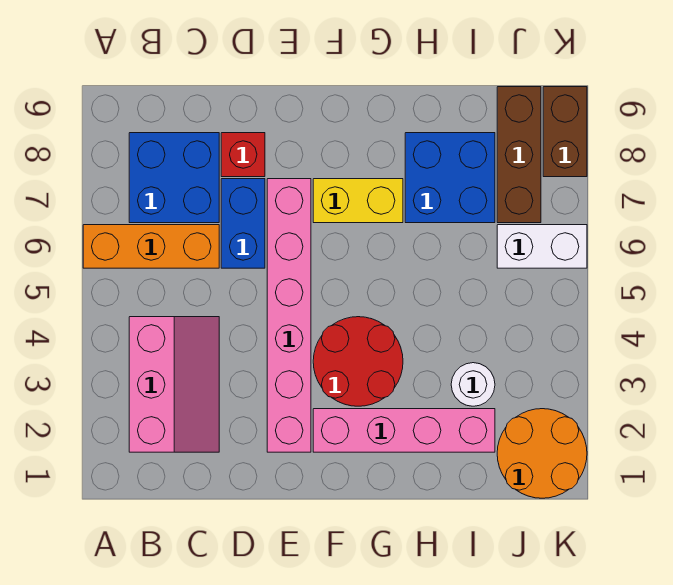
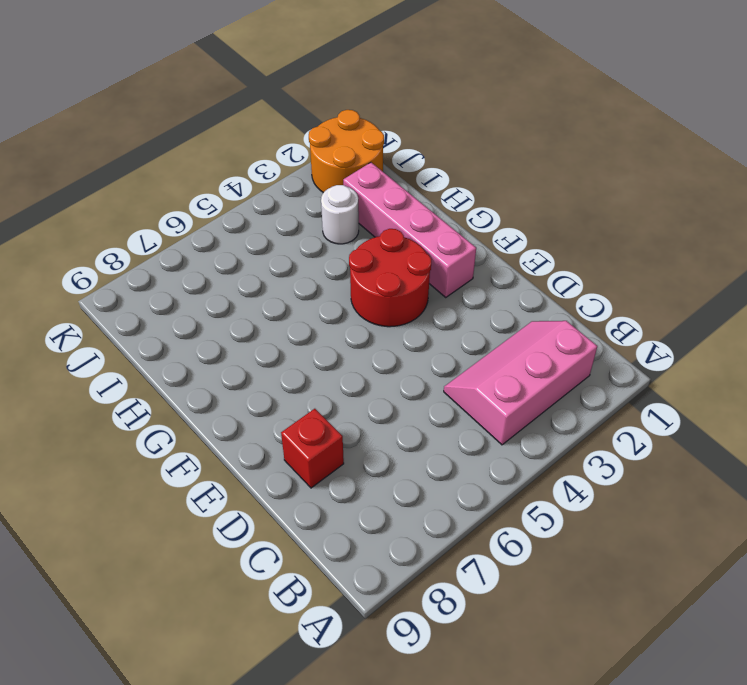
none -> orange brick A6:C6 level 1
none -> blue brick B7:C8 level 1
none -> blue brick D6:D7 level 1

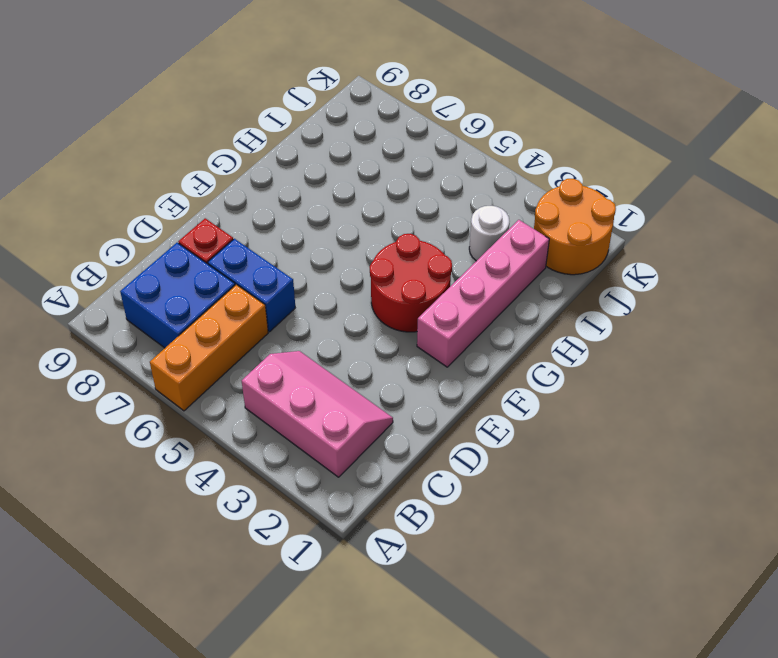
none -> pink brick E2:E7 level 1
none -> yellow brick F7:G7 level 1
none -> blue brick H7:I8 level 1

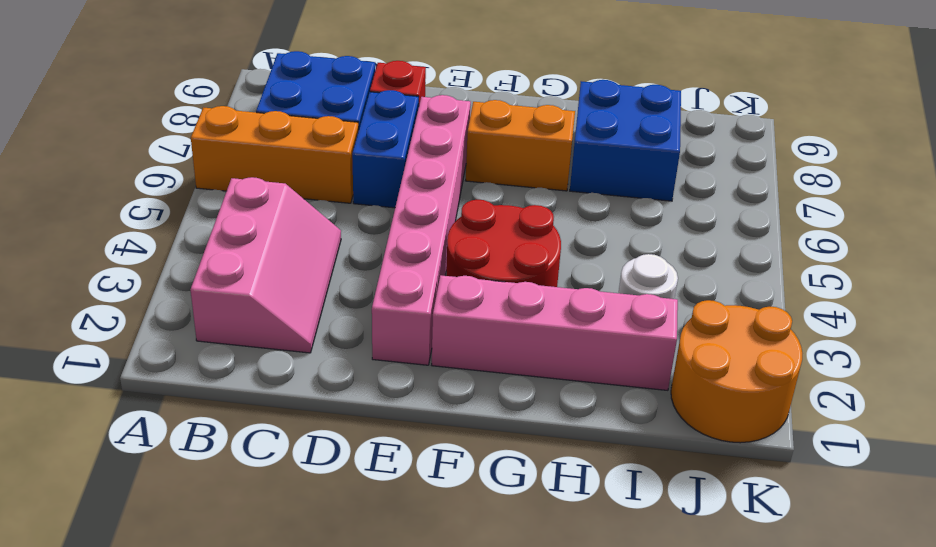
orange brick F7:G7 level 1 -> yellow brick F7:G7 level 1
none -> white brick J6:K6 level 1
none -> brown brick J7:J9 level 1
none -> brown brick K8:K9 level 1

